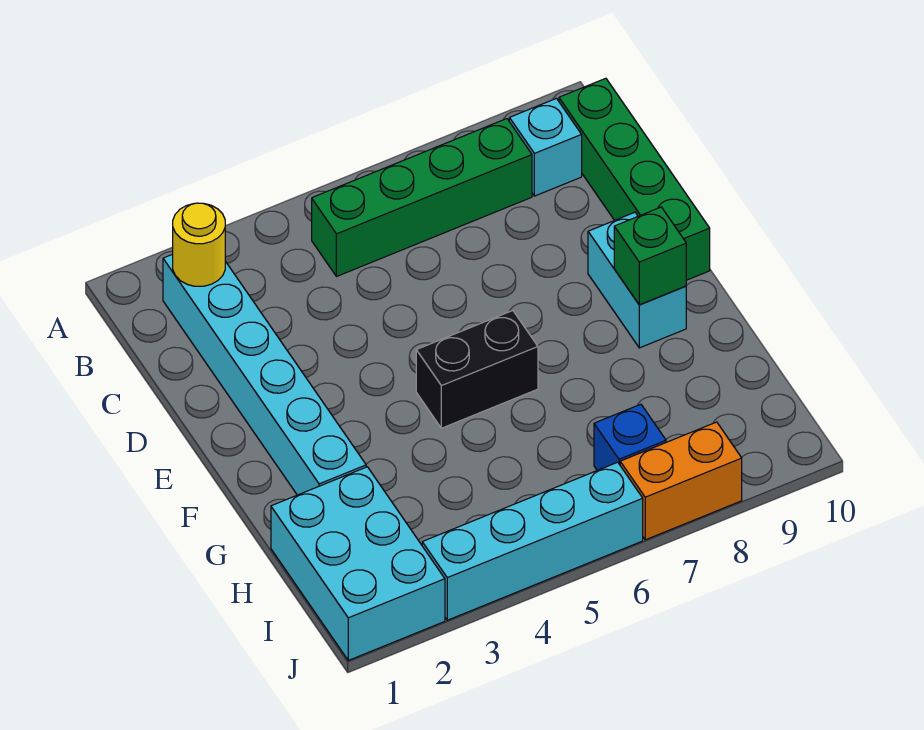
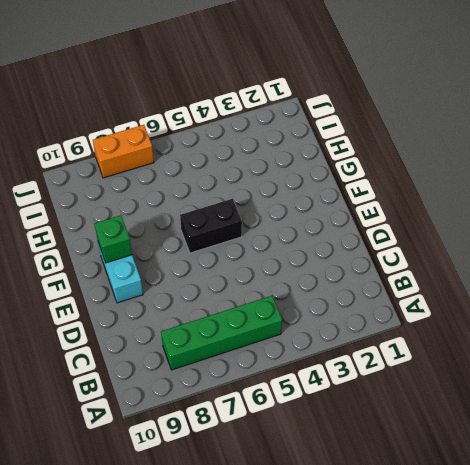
none -> cyan brick B2:G2 level 1
none -> cyan brick B9 level 1
none -> green brick B10:E10 level 1

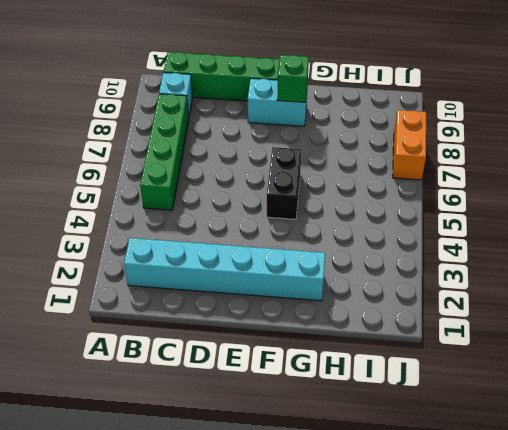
none -> cyan brick H1:J2 level 1
none -> blue brick I7 level 1
none -> cyan brick J3:J6 level 1

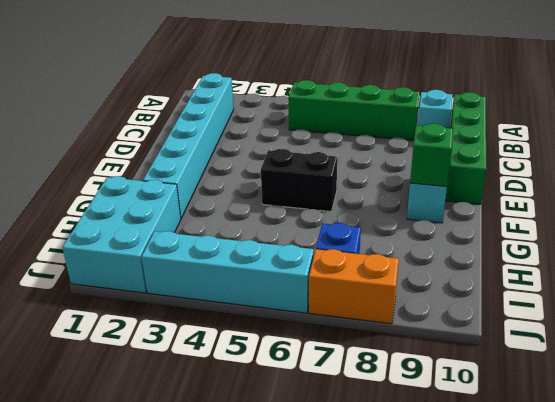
none -> yellow round brick B2 level 2

